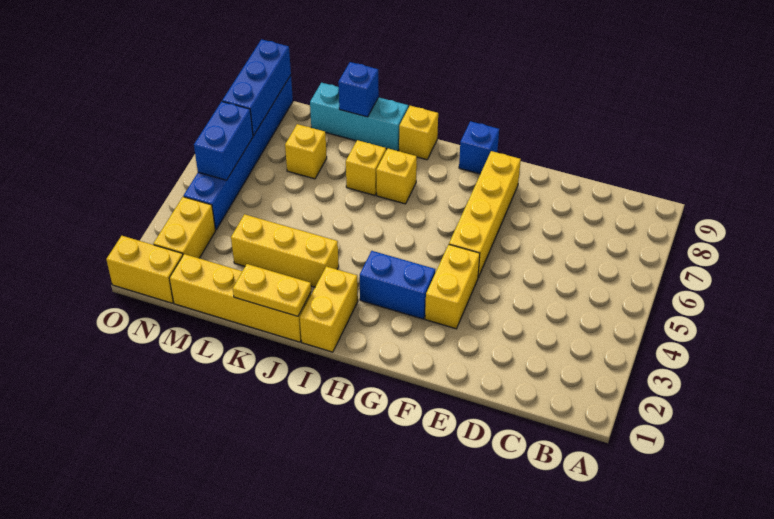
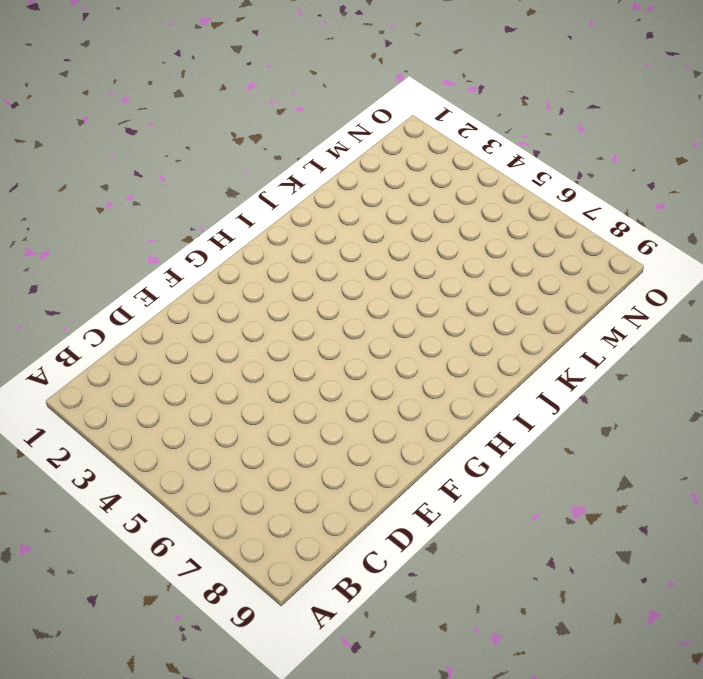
none -> yellow brick F3:F4 level 1
none -> yellow brick F5:F8 level 1
none -> blue brick G3:H3 level 1

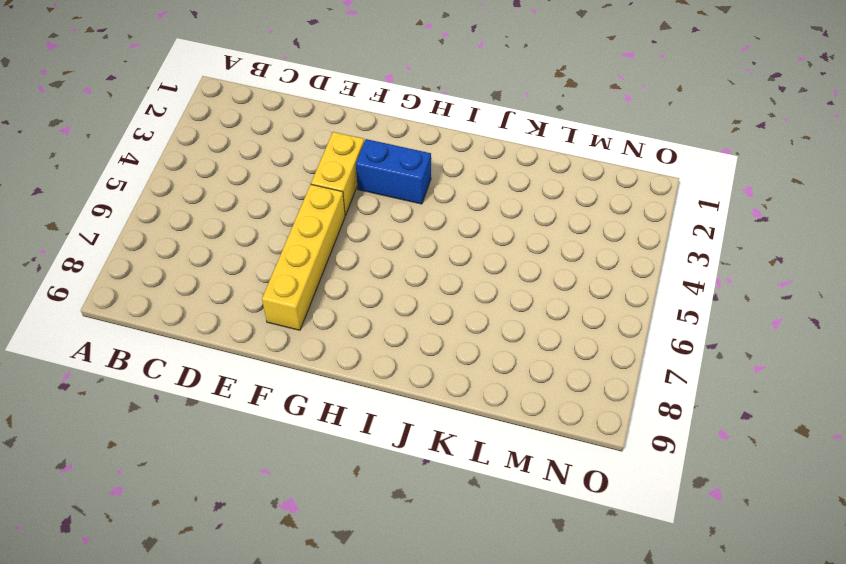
none -> blue brick G9 level 1
none -> yellow brick I1:I2 level 1
none -> yellow brick I7 level 1

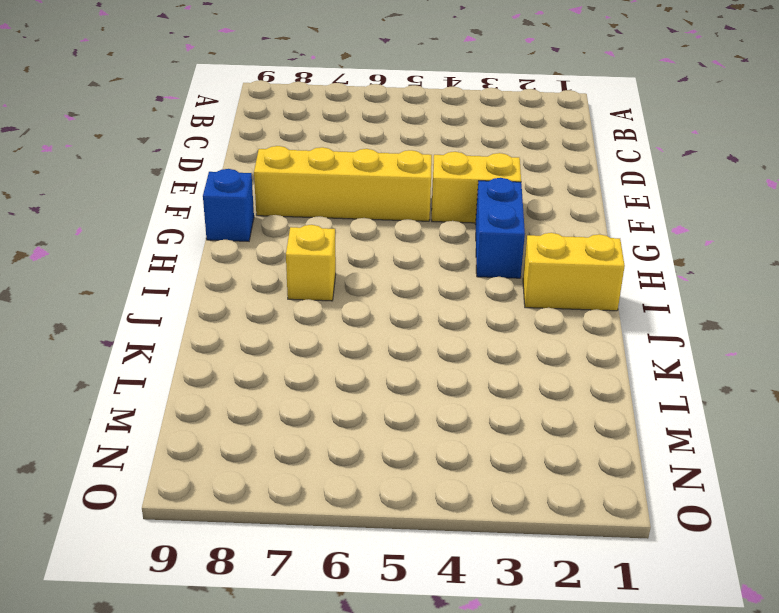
none -> yellow brick I9 level 1
none -> yellow brick J1:M1 level 1
none -> yellow brick J3:L3 level 1

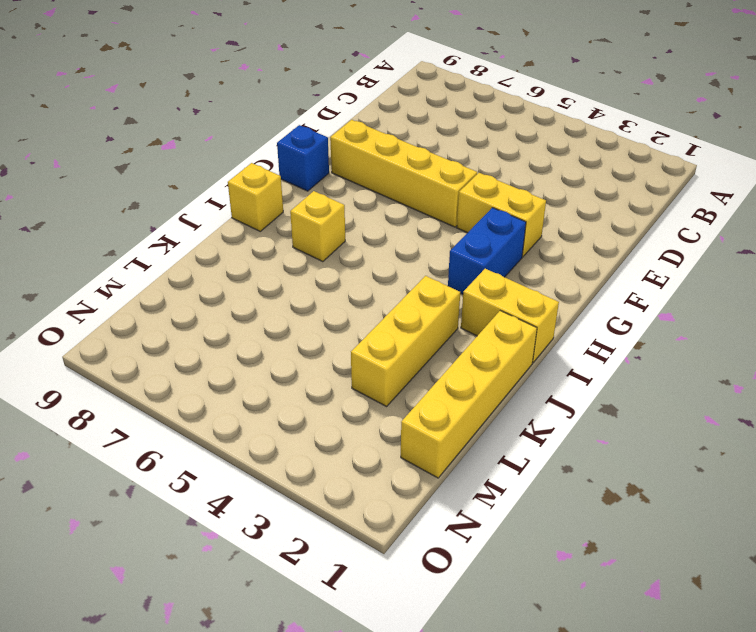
none -> yellow brick J7 level 1
none -> cyan brick J9:L9 level 1
none -> yellow brick L7 level 1

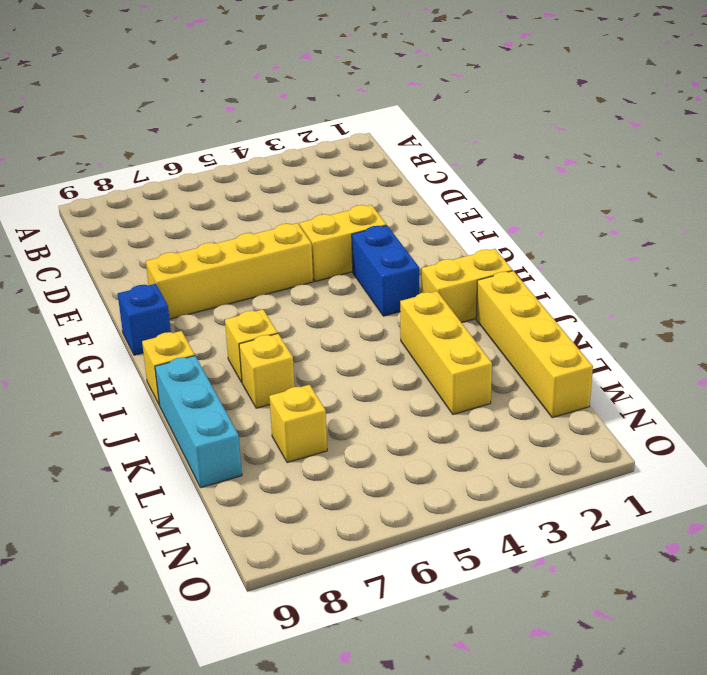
none -> yellow brick N1:O1 level 1
none -> yellow brick N2:N3 level 1
none -> blue brick N4:N9 level 1

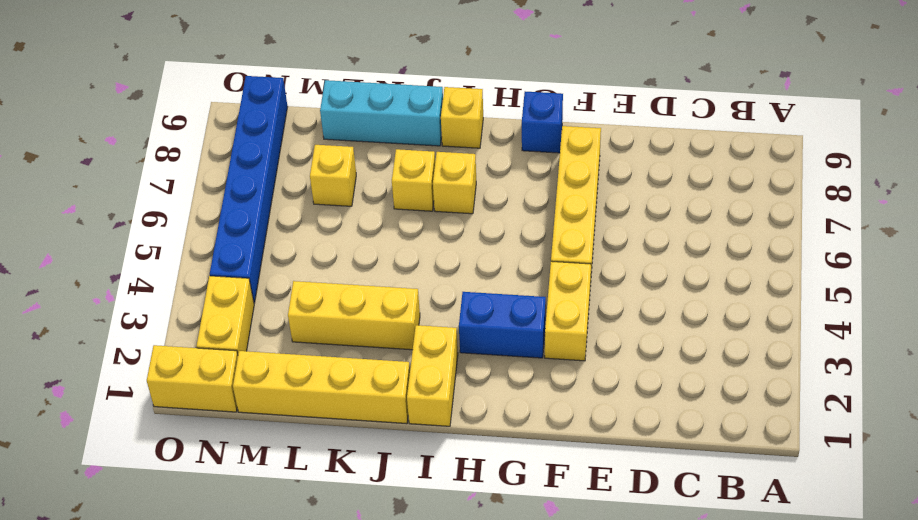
none -> yellow plate J1:K1 level 2
none -> blue brick K9 level 2
none -> blue brick N5:N6 level 2

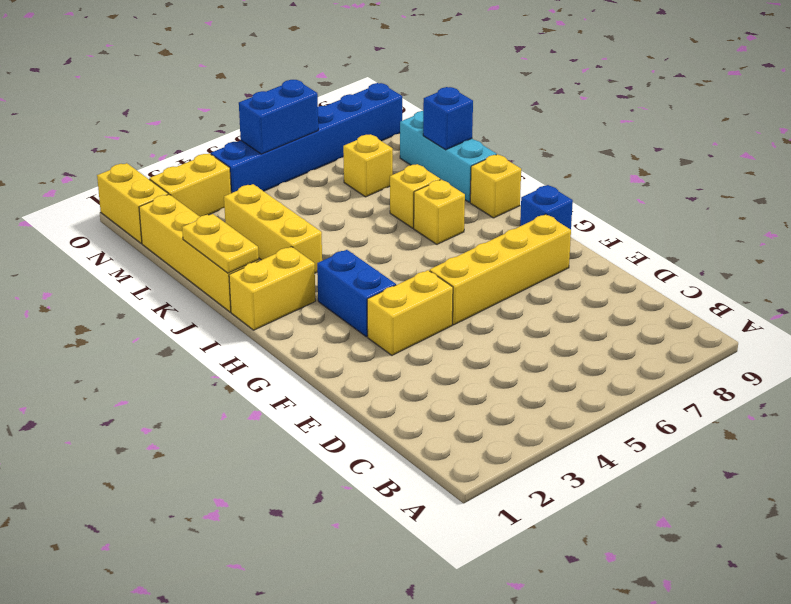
none -> blue brick N7:N9 level 2

